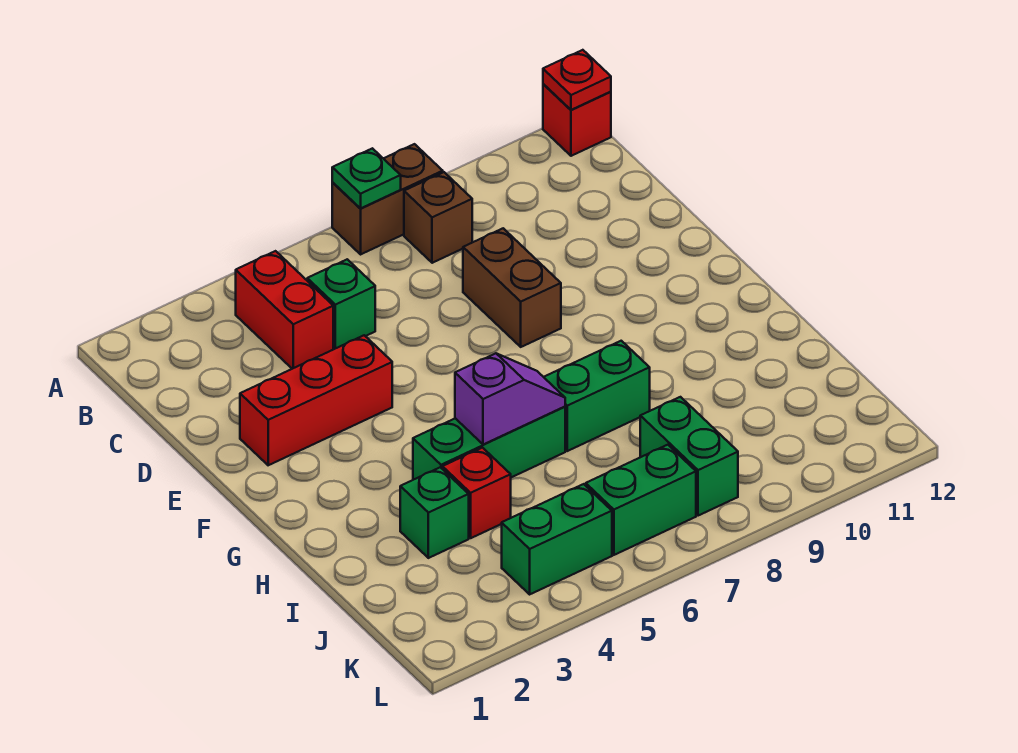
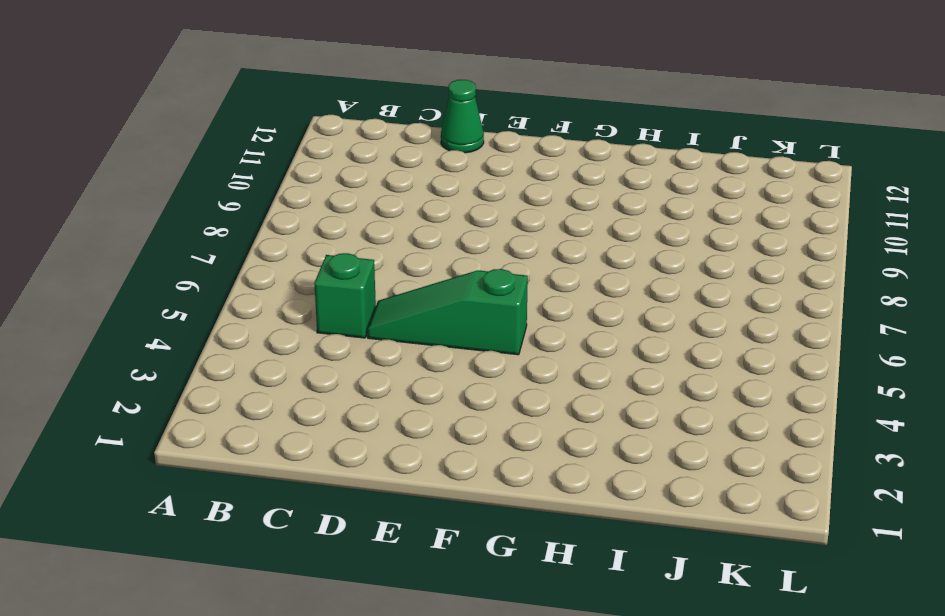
green slope D5:F5 level 1 top F -> none
green cone D12 level 1 -> none
none -> brown brick A7:A8 level 1
none -> red brick A12 level 1
none -> red brick B4:C4 level 1

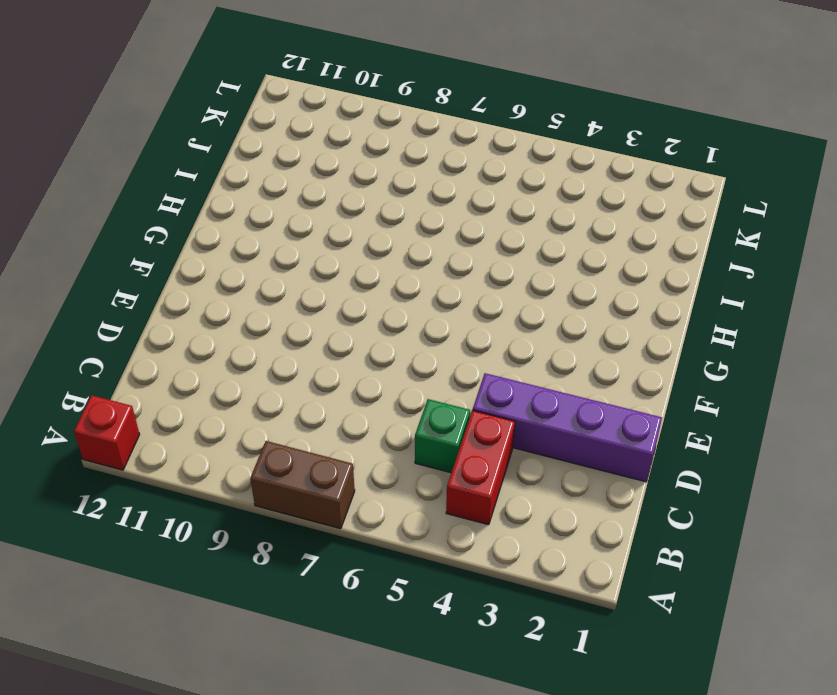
purple brick D1:D4 level 1 -> none
none -> brown brick B8 level 1
none -> brown brick D8:E8 level 1
none -> red brick E2:E4 level 1

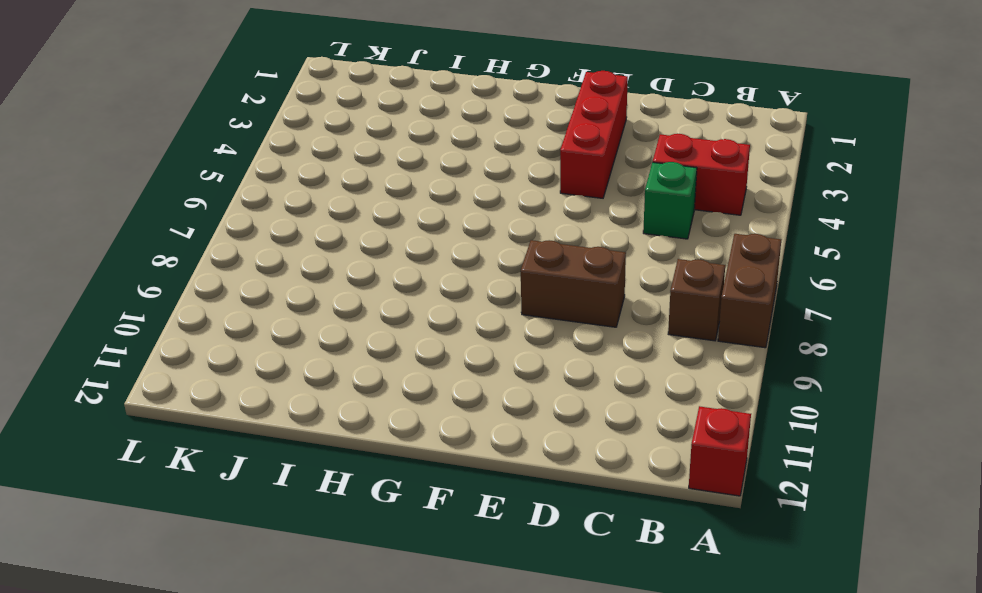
none -> green brick H4:H6 level 1
none -> green brick H7:H8 level 1
none -> green brick I3 level 1

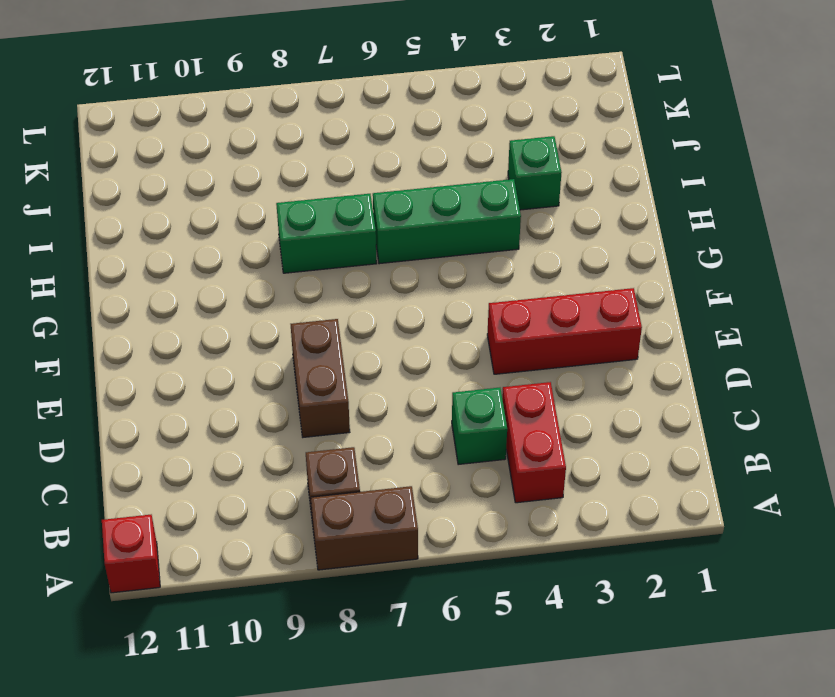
none -> red brick I4 level 1
none -> green brick J8:K8 level 1
none -> green brick K4:K5 level 1

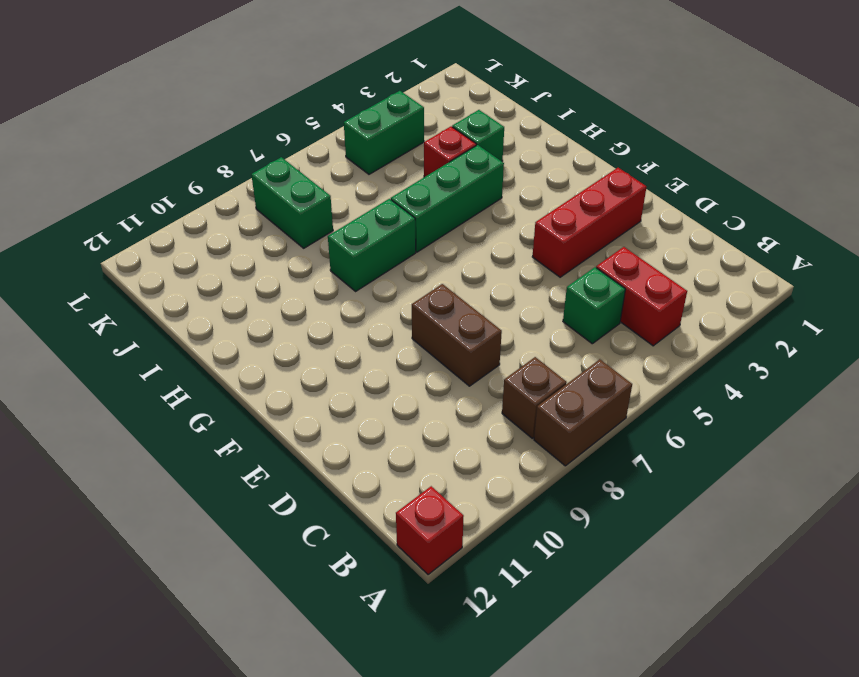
none -> green brick K6:K7 level 1
none -> green plate A7 level 2
none -> red plate A12 level 2

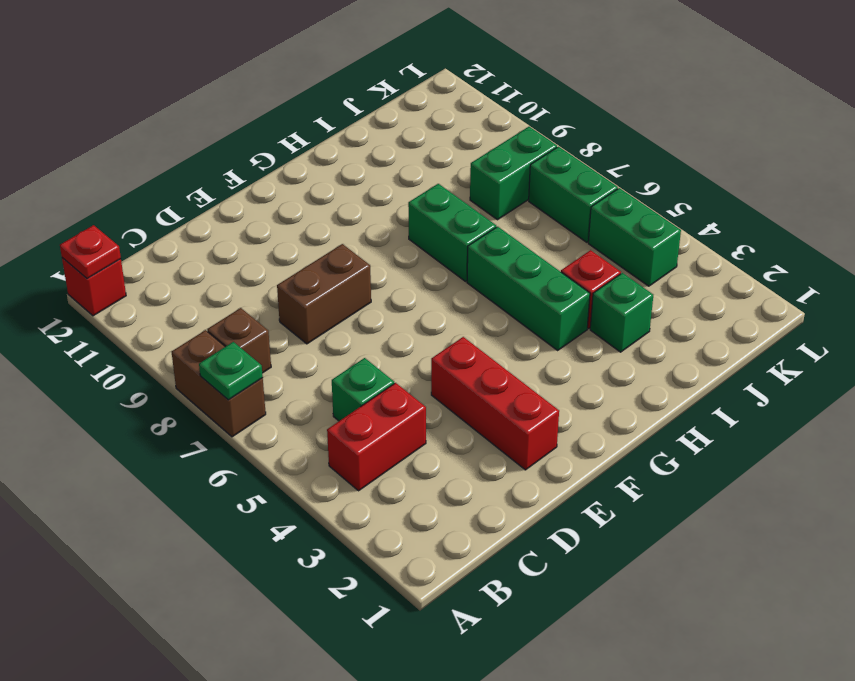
none -> purple slope H5:H6 level 2 top 5

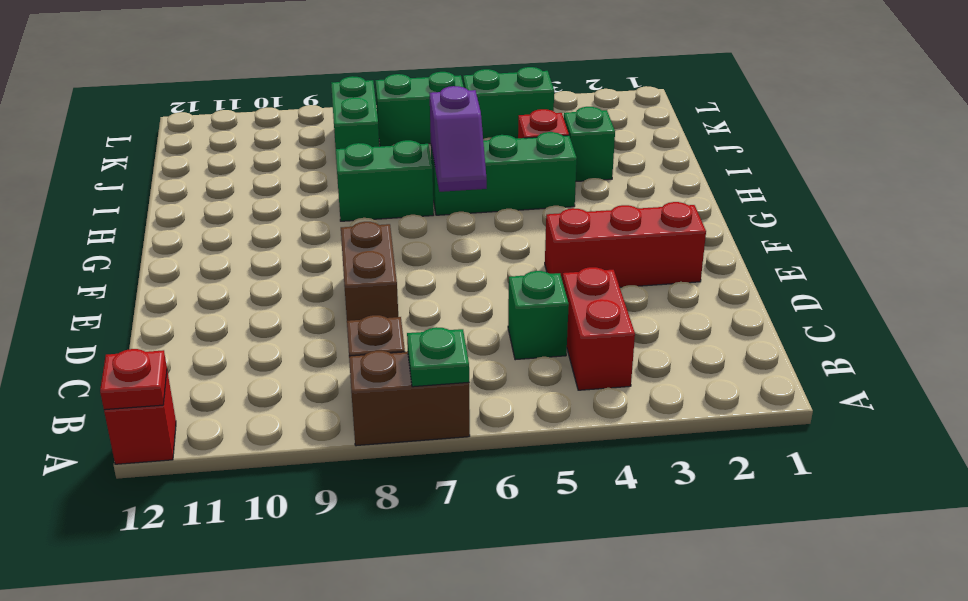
purple slope G6:H6 level 2 top H -> purple slope H5:H6 level 2 top 5

